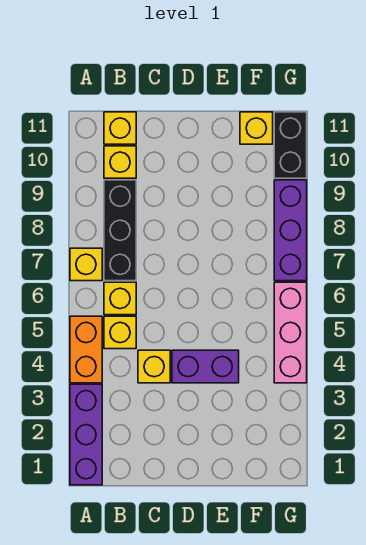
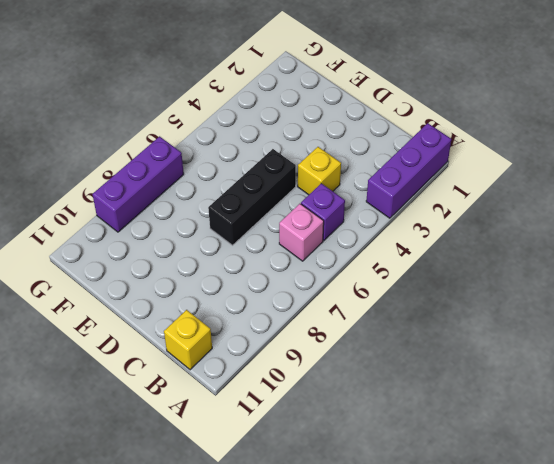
purple brick B5 level 1 -> yellow brick B5 level 1
pink brick B6 level 1 -> yellow brick B6 level 1
black brick D5:D7 level 1 -> black brick B7:B9 level 1
none -> orange brick A4:A5 level 1
none -> yellow brick A7 level 1
none -> yellow brick B10 level 1

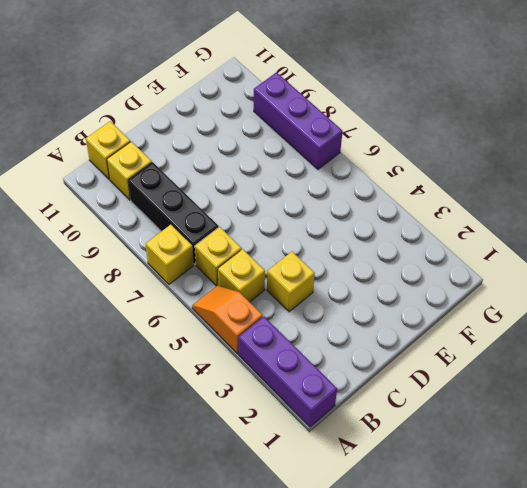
orange slope A4:A5 level 1 top 4 -> orange brick A4:A5 level 1
none -> purple brick D4:E4 level 1
none -> yellow brick F11 level 1
none -> pink brick G4:G6 level 1

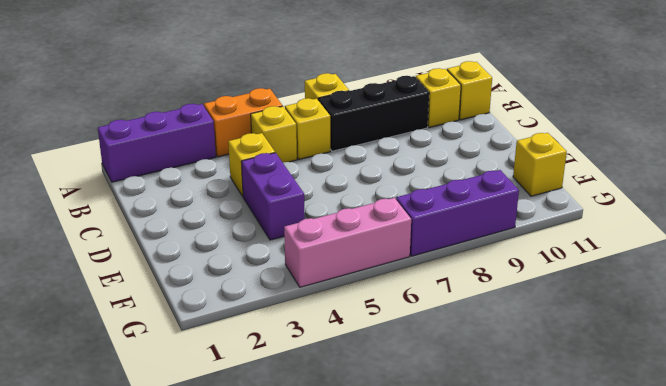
none -> black brick G10:G11 level 1

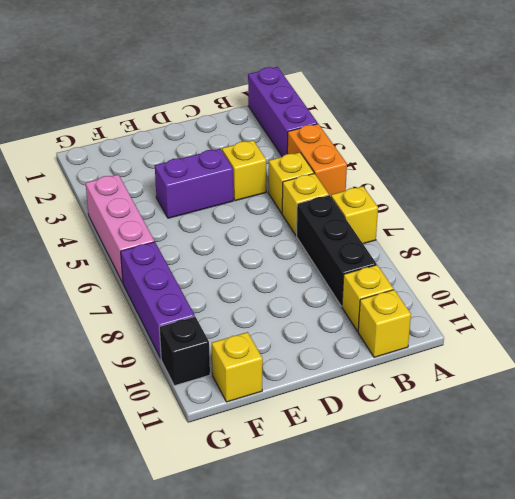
black brick G10 level 1 -> black brick G10:G11 level 1

